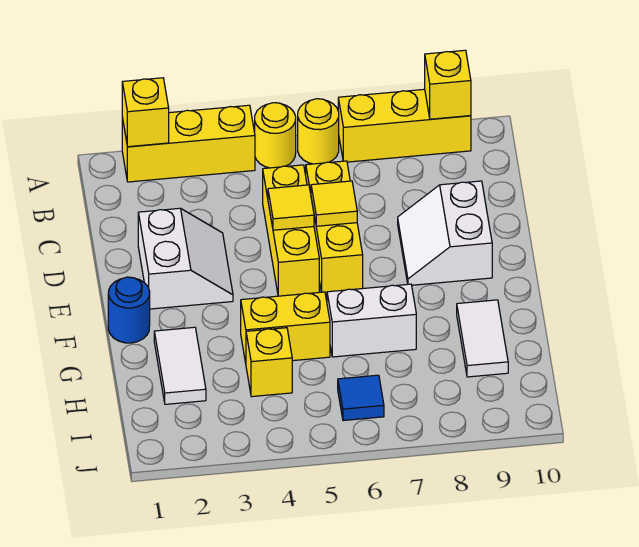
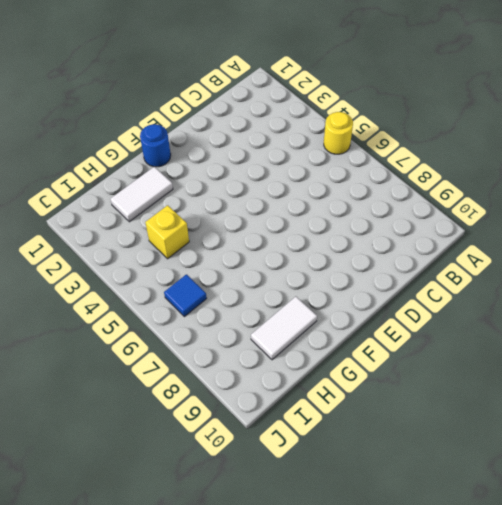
none -> yellow brick A2:A4 level 1
none -> yellow round brick A6 level 1
none -> yellow brick A7:A9 level 1

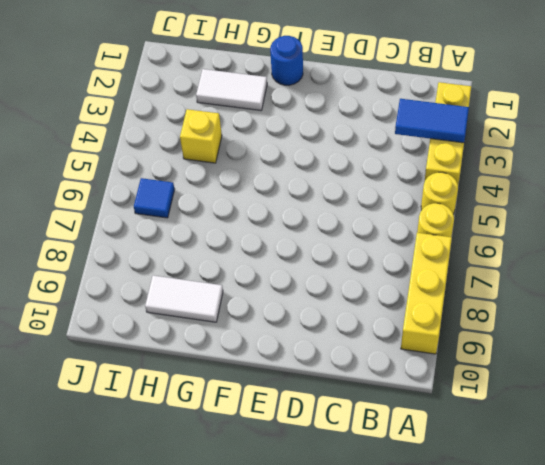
blue tile A3:B3 level 2 -> none
none -> yellow brick C5:E5 level 1
none -> yellow brick C6:E6 level 1
none -> white slope D2:E3 level 1 top 2

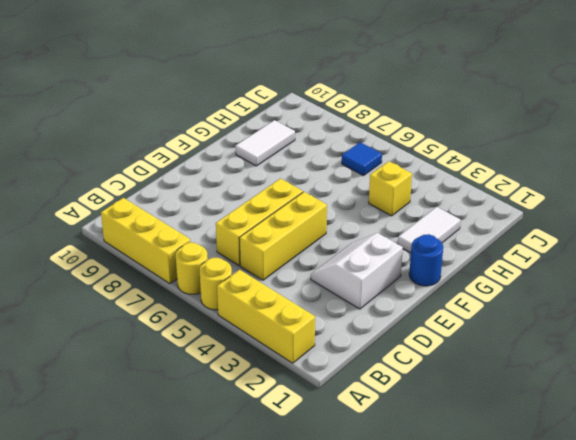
none -> white slope D8:E9 level 1 top 9
none -> yellow brick G4:G5 level 1
none -> white brick G6:G7 level 1

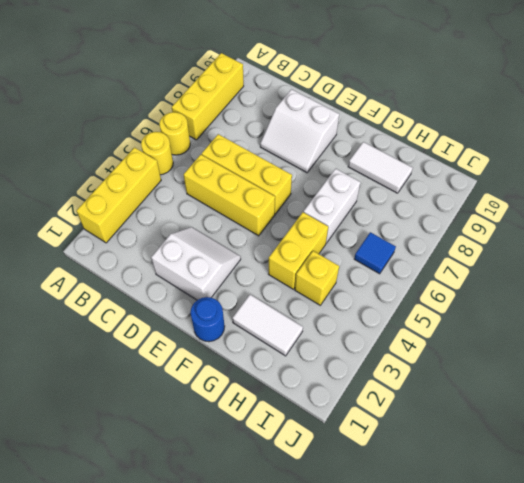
none -> yellow brick A2 level 2
none -> yellow brick A9 level 2
none -> yellow tile D5 level 2

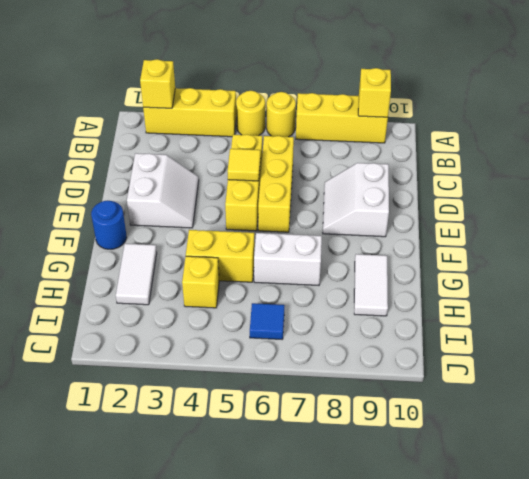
none -> yellow tile D6 level 2

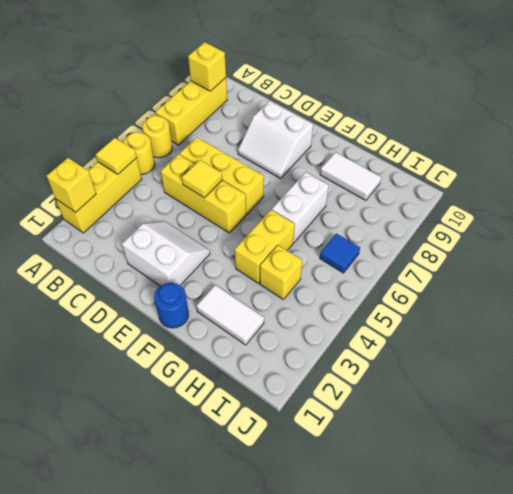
yellow tile A4 level 2 -> yellow tile D6 level 2

